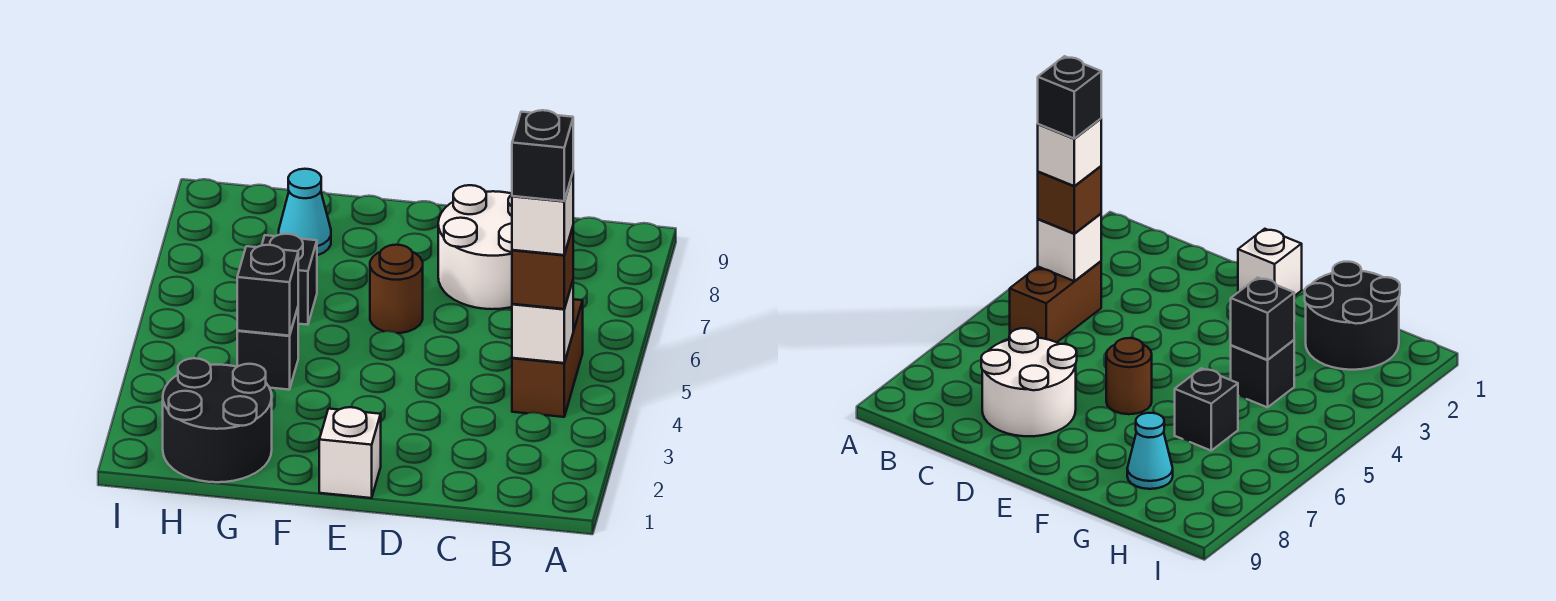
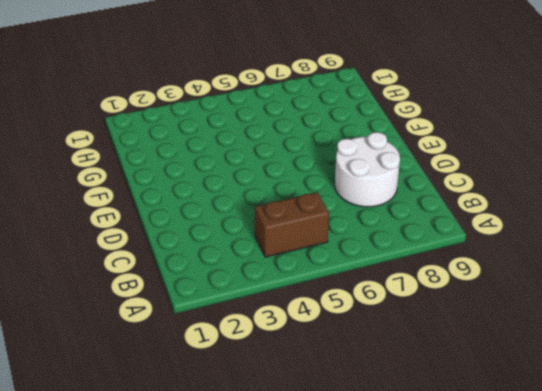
none -> white brick E1 level 1
none -> brown round brick E6 level 1
none -> black round brick G1:H2 level 1

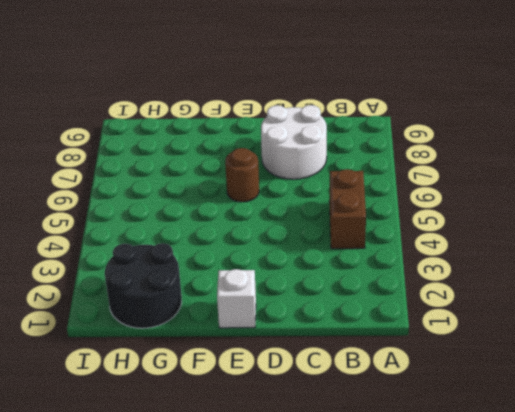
none -> black brick G4 level 1
none -> black brick G6 level 1
none -> cyan cone G8 level 1

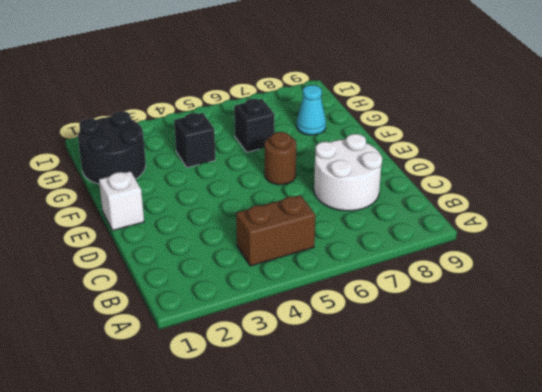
none -> white brick B4 level 2
none -> black brick G4 level 2
none -> brown brick B4 level 3

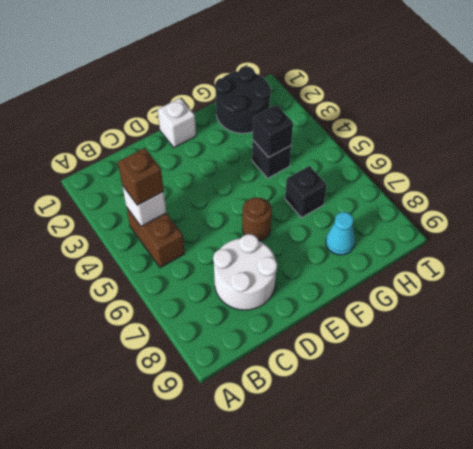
none -> white brick B4 level 4
none -> black brick B4 level 5

